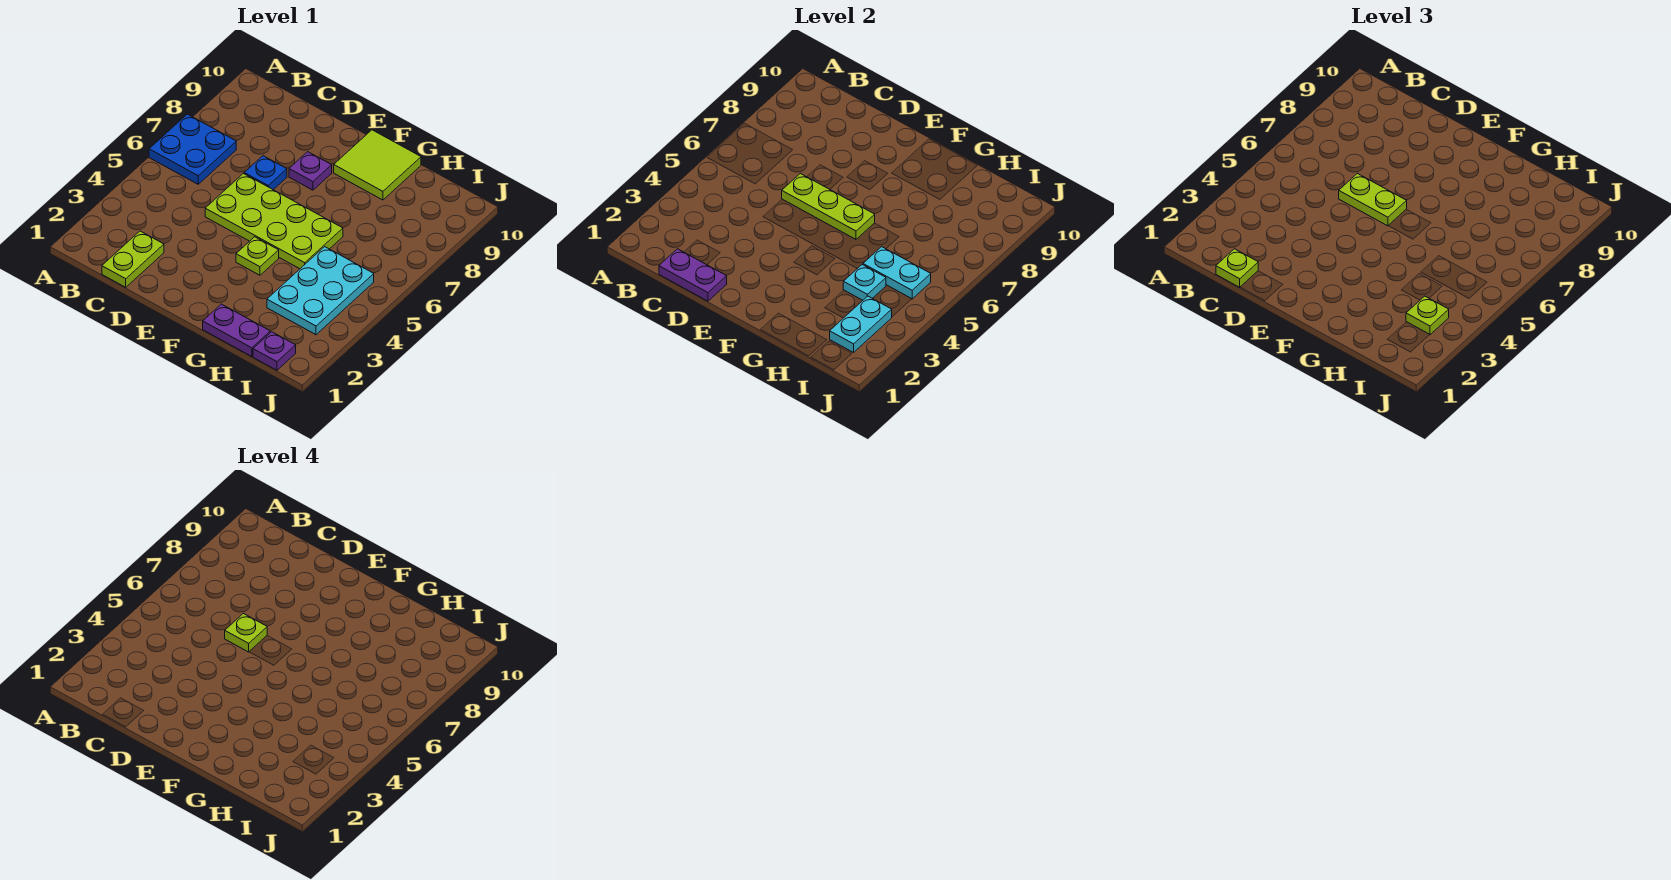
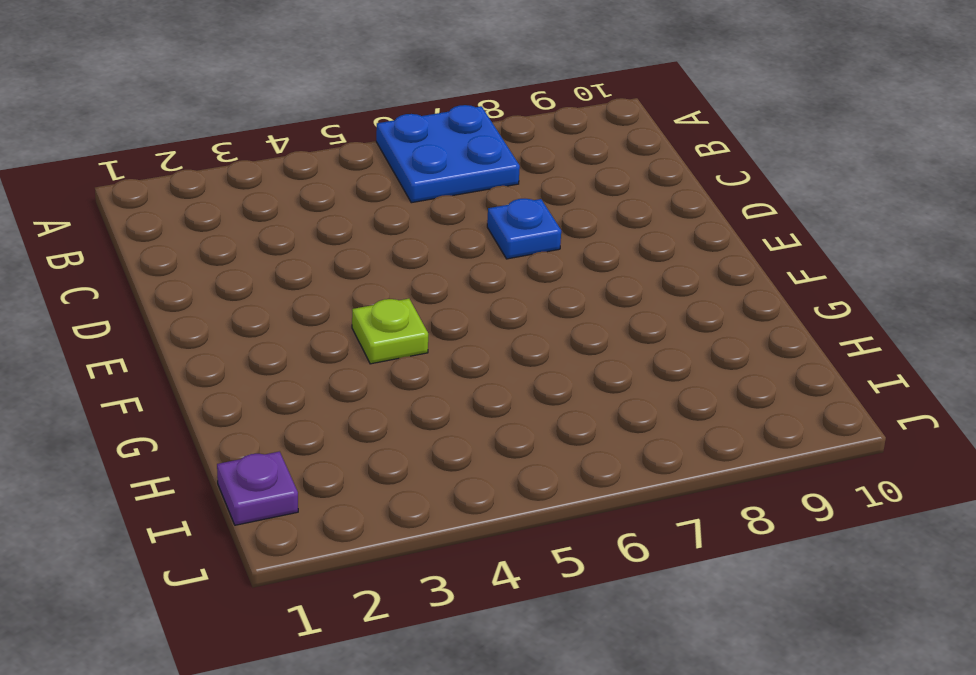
none -> lime plate C1:C2 level 1
none -> lime plate D5:G6 level 1
none -> purple plate E8 level 1

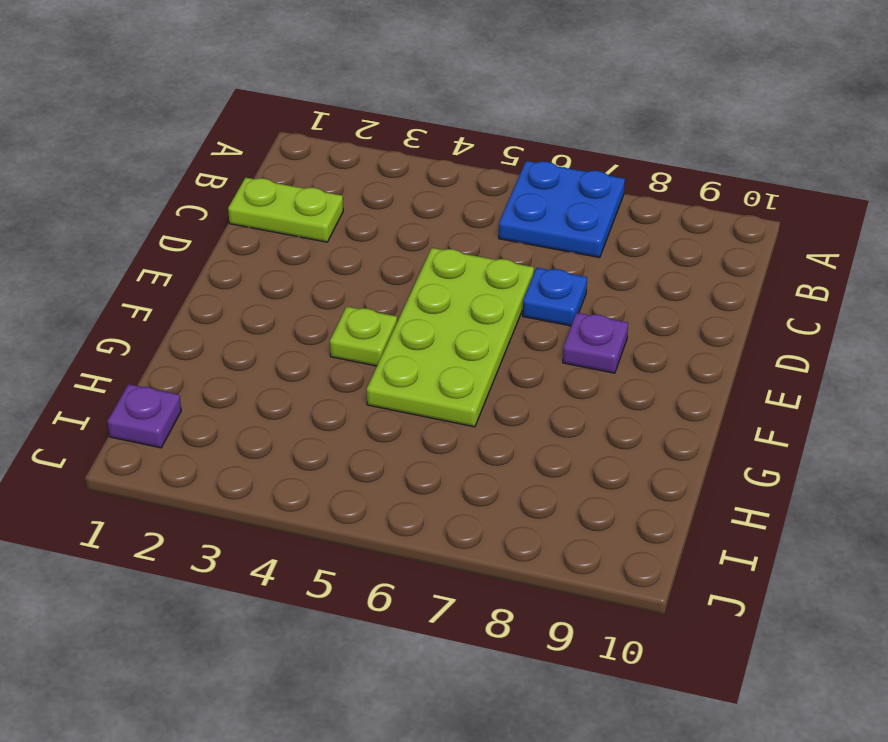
none -> lime tile F9:G10 level 1
none -> purple plate G1:H1 level 1
none -> cyan plate H3:I5 level 1

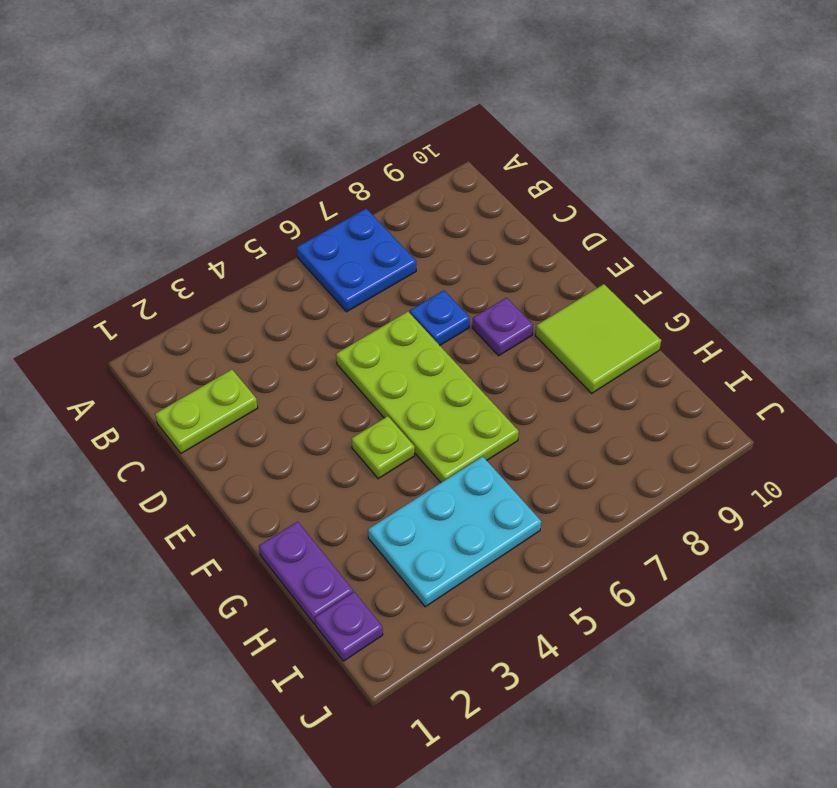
none -> purple plate C1:D1 level 2
none -> lime plate D6:F6 level 2
none -> cyan plate H4 level 2

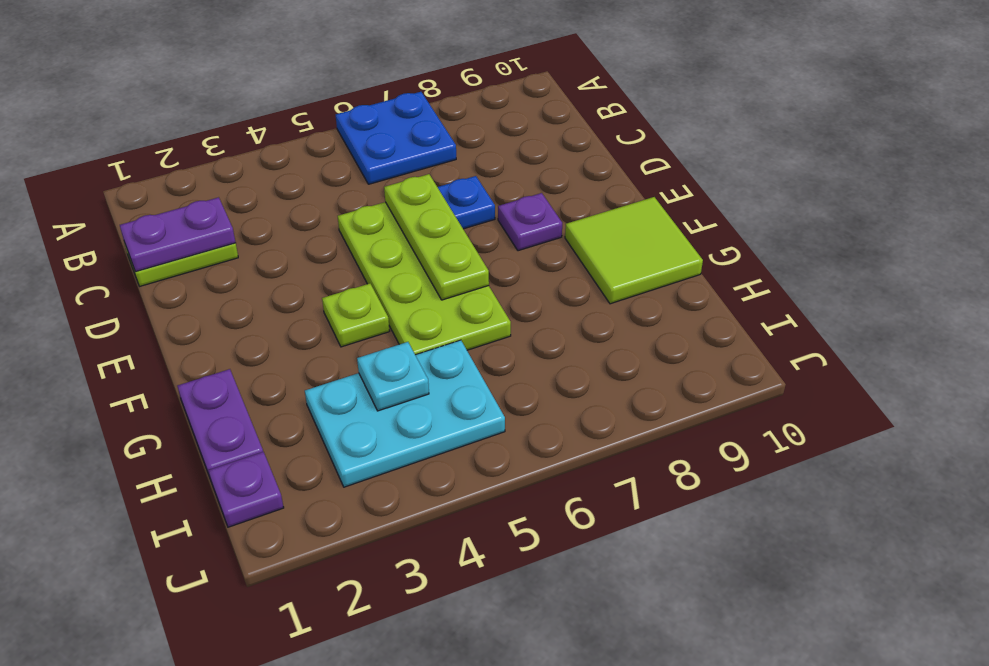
purple plate C1:C2 level 2 -> purple plate C1:D1 level 2
none -> cyan plate H5:I5 level 2
none -> cyan plate I2:I3 level 2
none -> lime plate C1 level 3

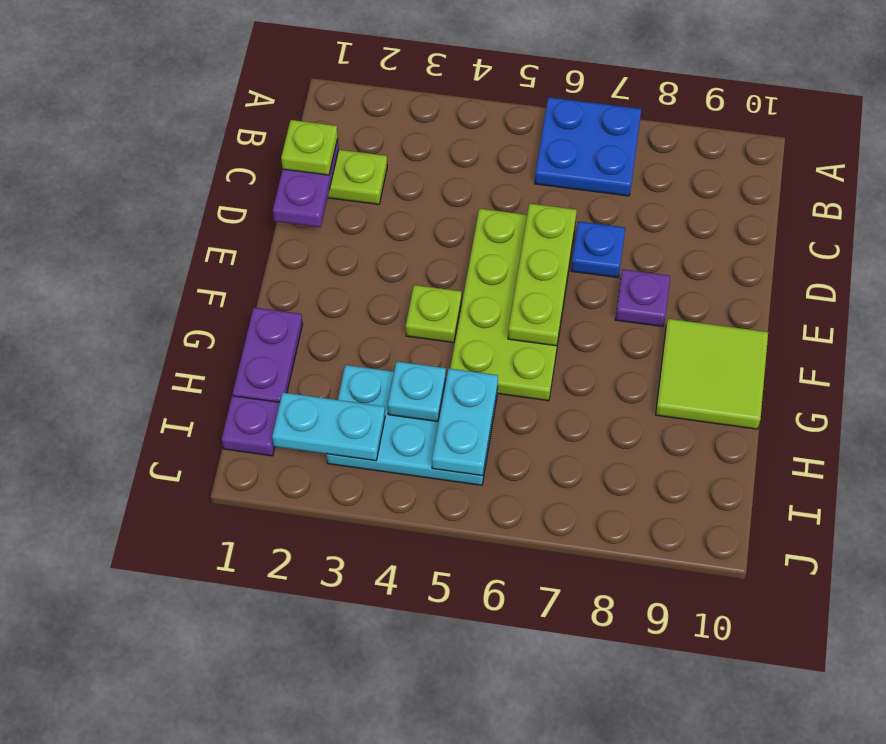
none -> lime plate D6:E6 level 3
none -> lime plate I3 level 3
none -> lime plate D6 level 4

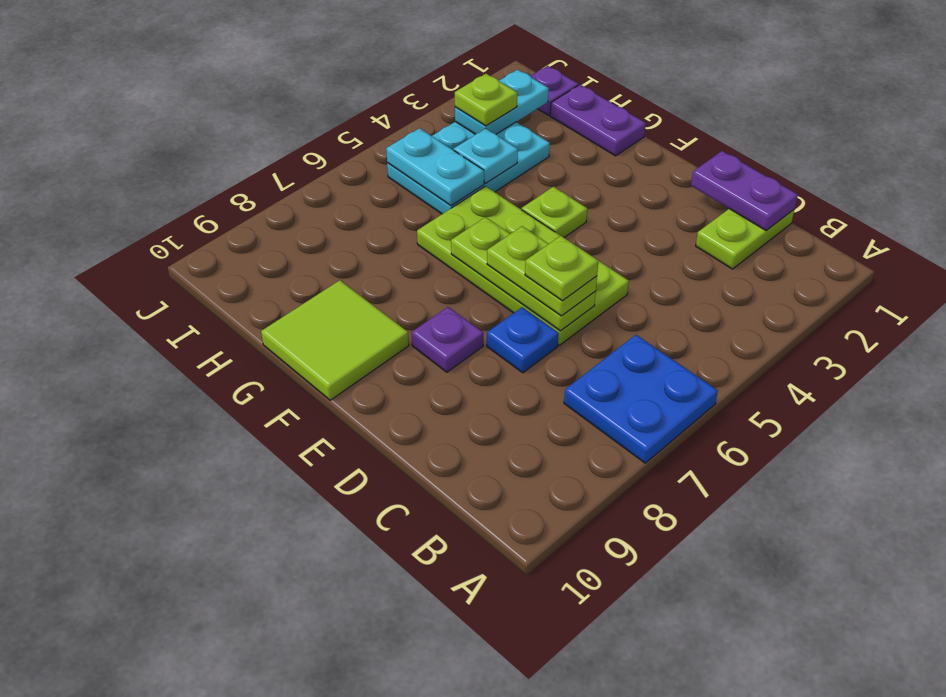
none -> lime plate C1 level 3

